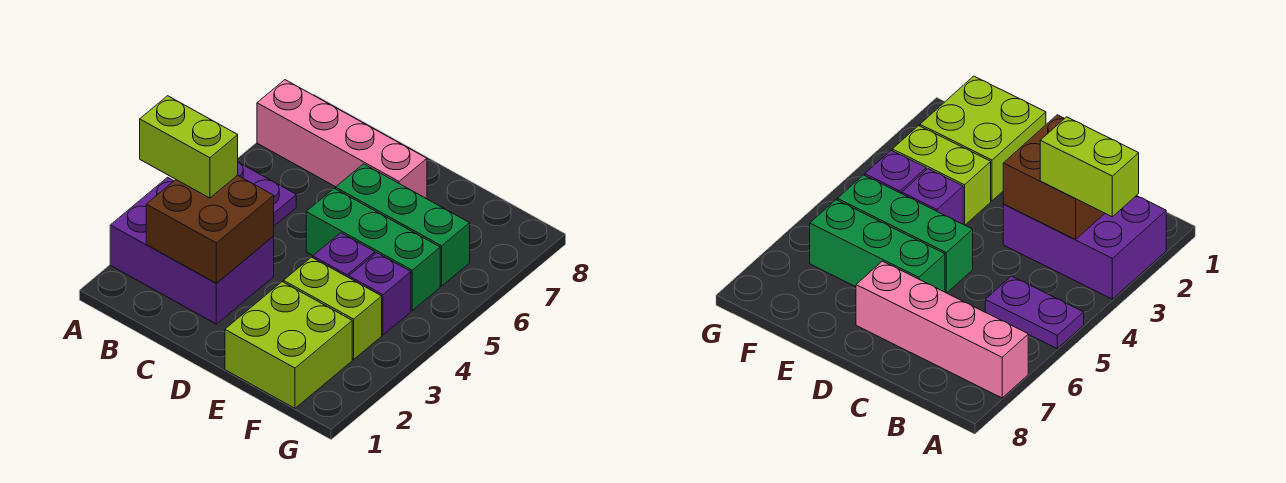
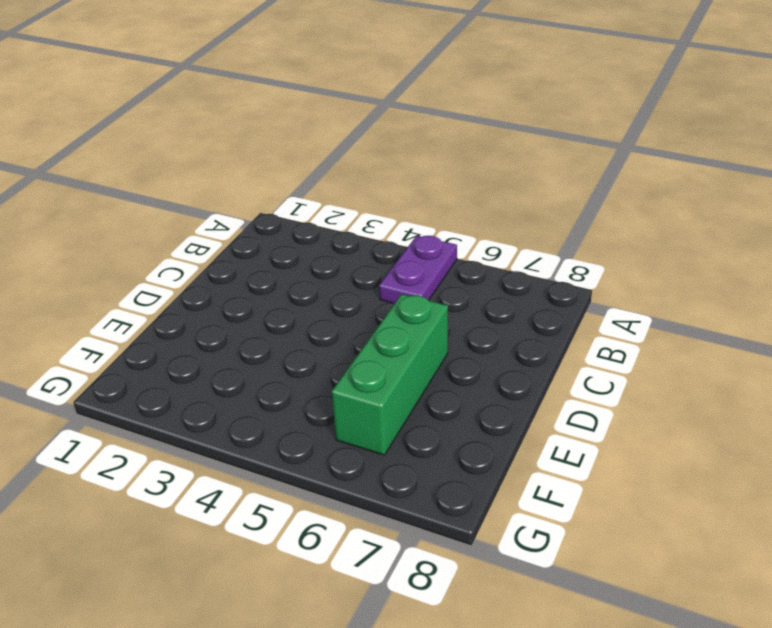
none -> purple brick A2:C3 level 1
none -> pink brick A7:D7 level 1

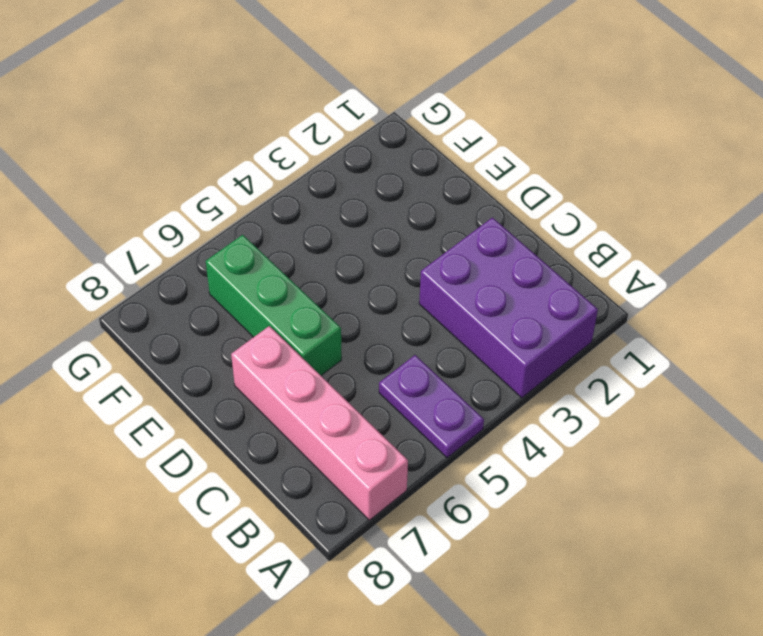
none -> green brick D5:F5 level 1
none -> lime brick E1:F2 level 1

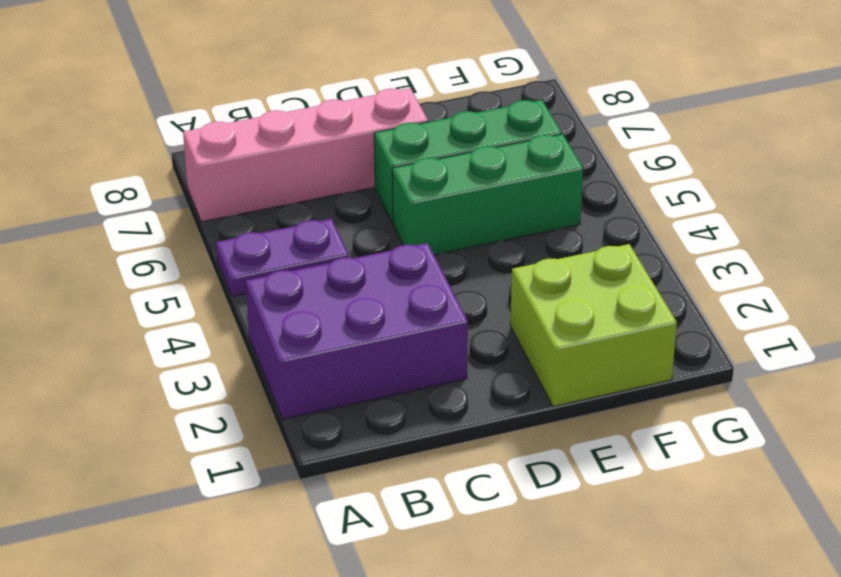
none -> lime brick E3:F3 level 1
none -> purple brick E4 level 1

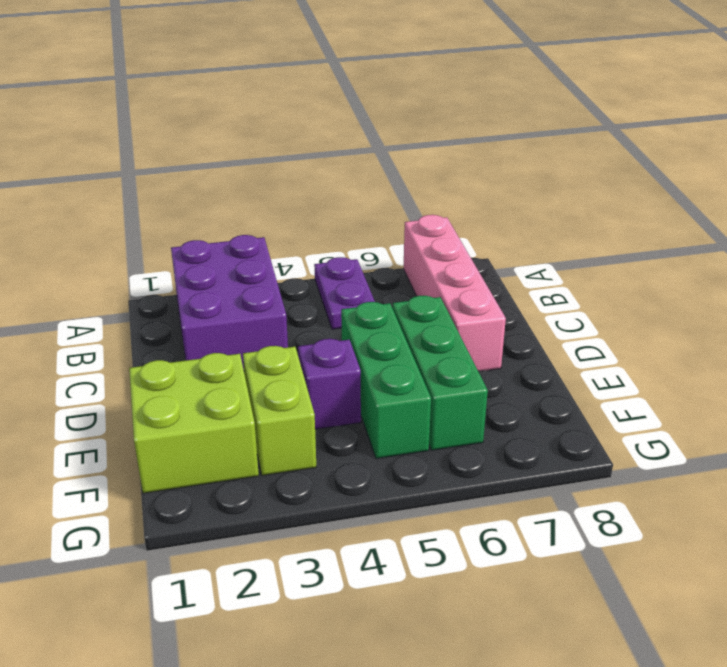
none -> purple brick F4 level 1
none -> brown brick B2:C3 level 2

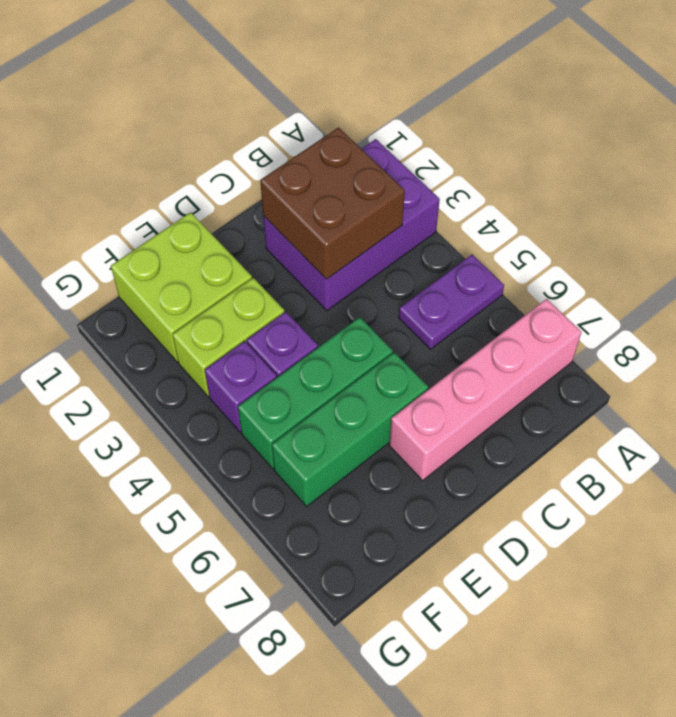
none -> lime brick A3:B3 level 3

